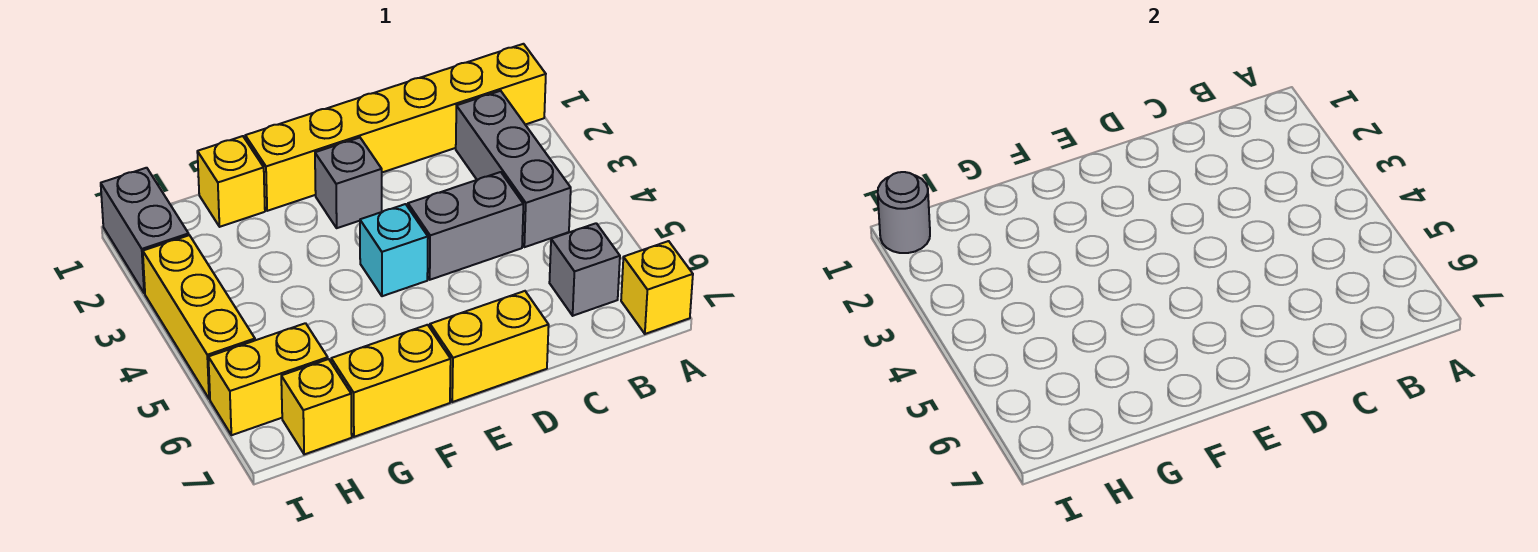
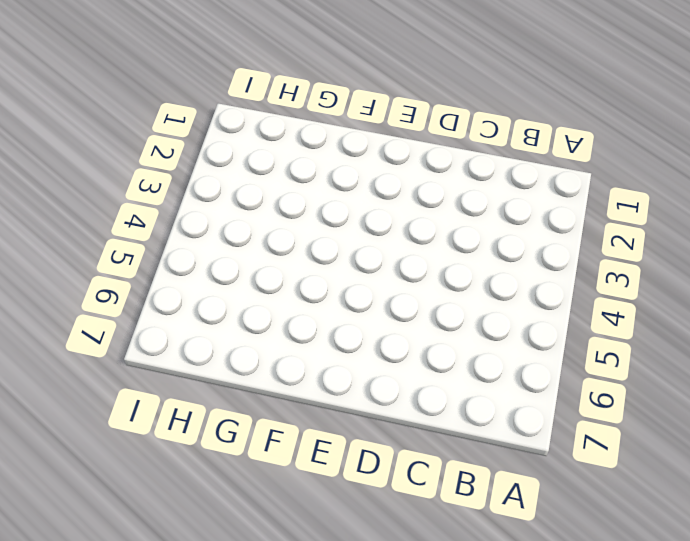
none -> yellow brick A1:F1 level 1
none -> yellow brick A7 level 1
none -> grey brick B2:B4 level 1

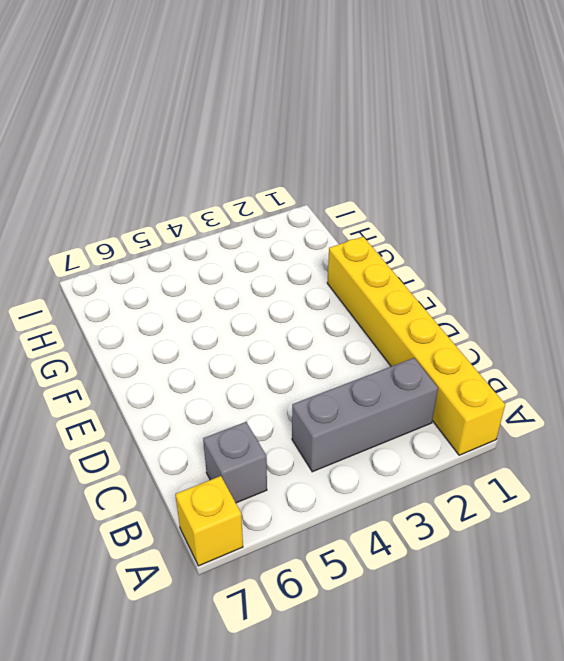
none -> grey brick C4:D4 level 1
none -> yellow brick D7:E7 level 1
none -> grey brick E2 level 1

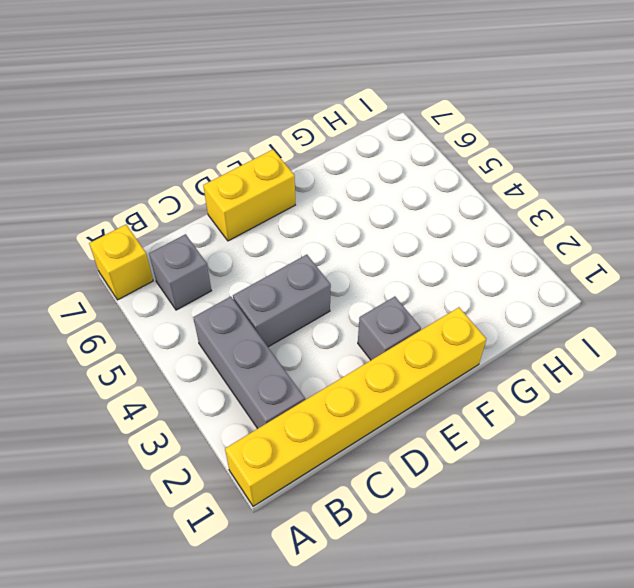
none -> cyan brick E4 level 1
none -> yellow brick F7:G7 level 1
none -> yellow brick G1 level 1

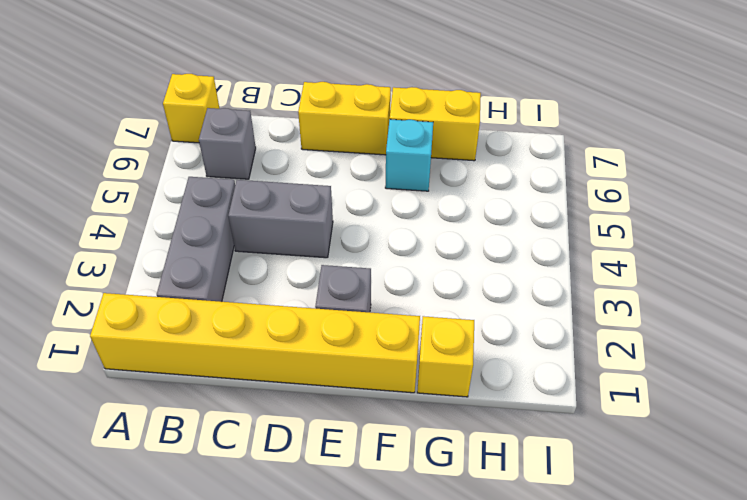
cyan brick F6 level 1 -> cyan brick E4 level 1
none -> yellow brick H6:I6 level 1
none -> yellow brick H7 level 1
none -> grey brick I1:I2 level 1

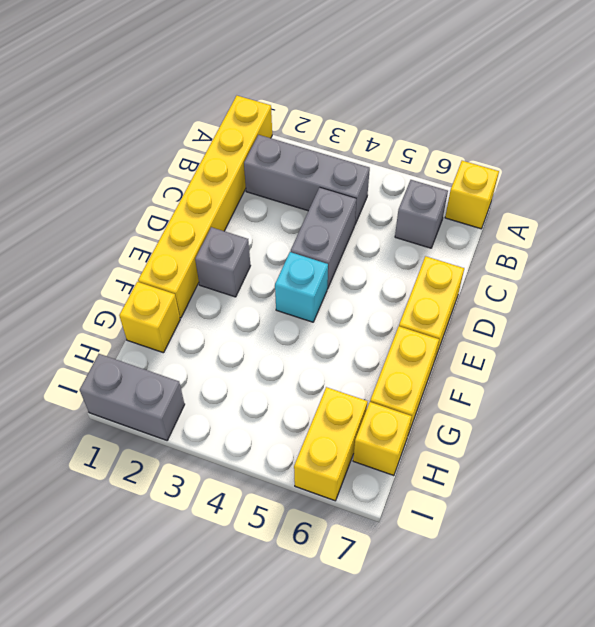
none -> yellow brick I3:I5 level 1
none -> grey round brick I1 level 2

